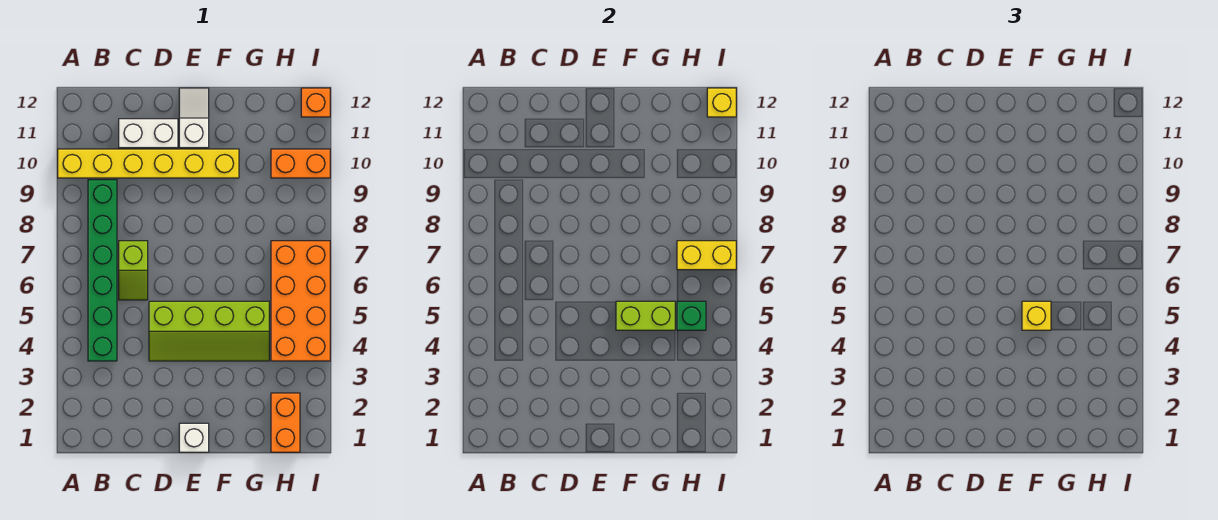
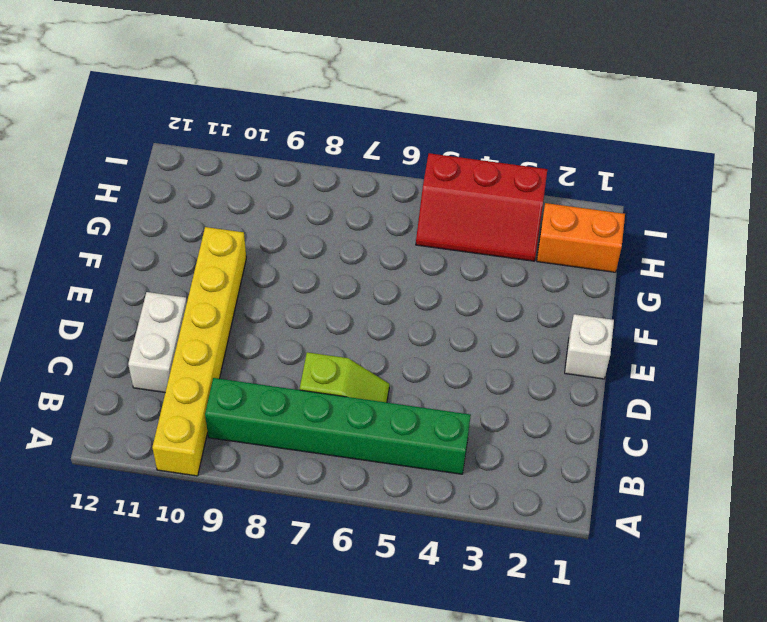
red slope H3:I5 level 1 top I -> orange brick H4:I7 level 1
none -> lime slope D4:G5 level 1 top 5
none -> white slope E11:E12 level 1 top 11
none -> orange brick H10:I10 level 1

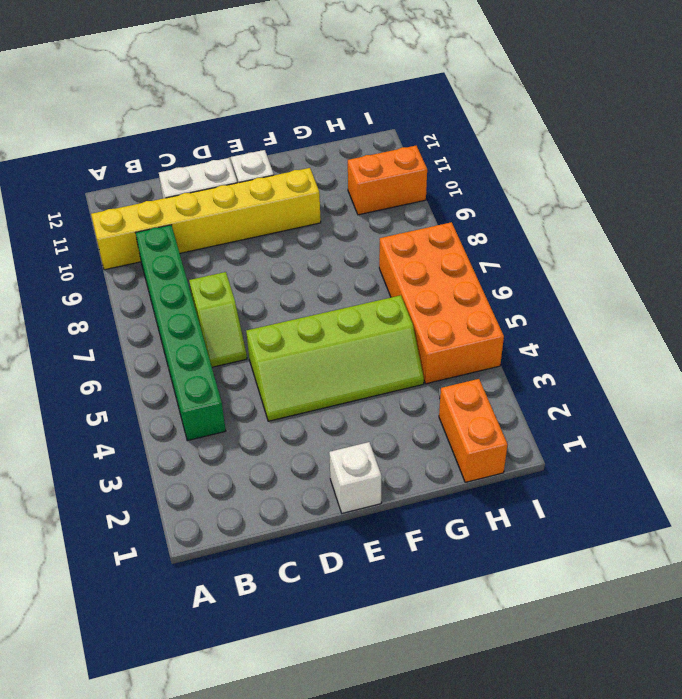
none -> orange brick I12 level 1
none -> lime brick F5:G5 level 2
none -> green brick H5 level 2

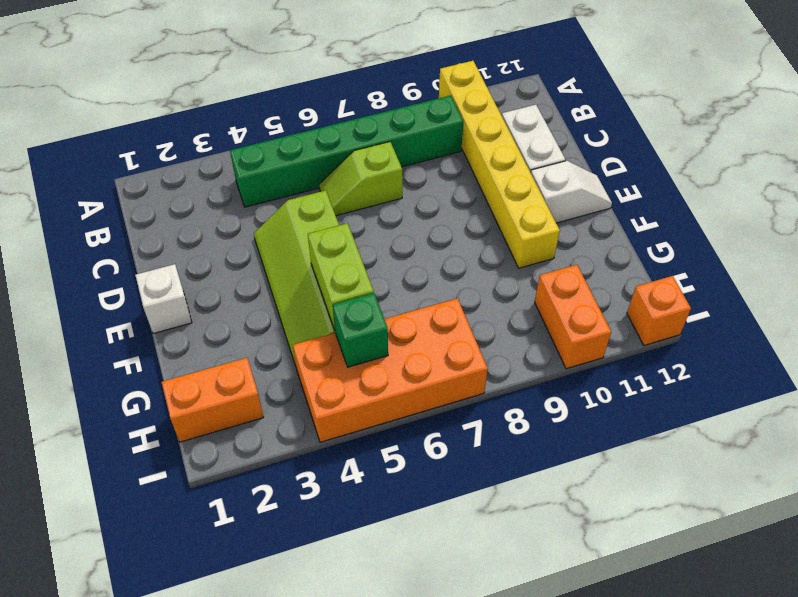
none -> yellow brick H7:I7 level 2
none -> yellow brick I12 level 2
none -> yellow brick F5 level 3

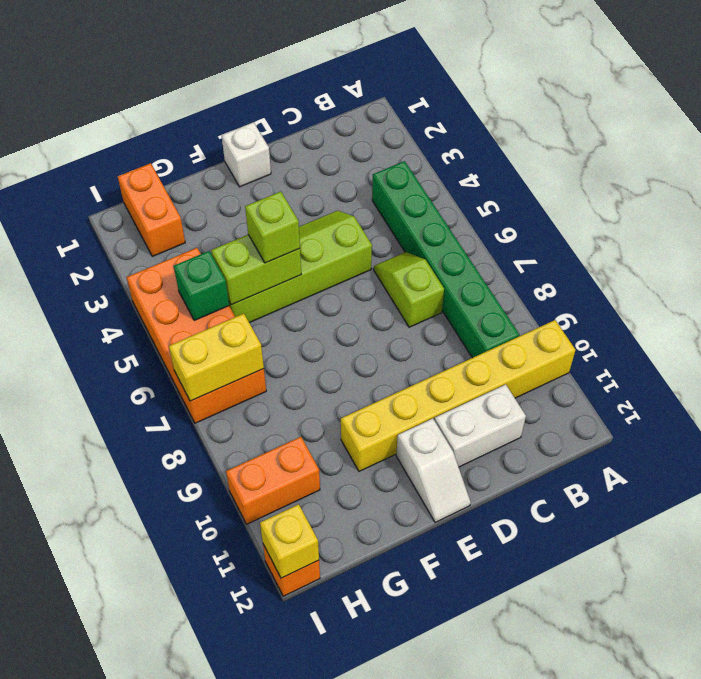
lime brick F5 level 3 -> yellow brick F5 level 3

